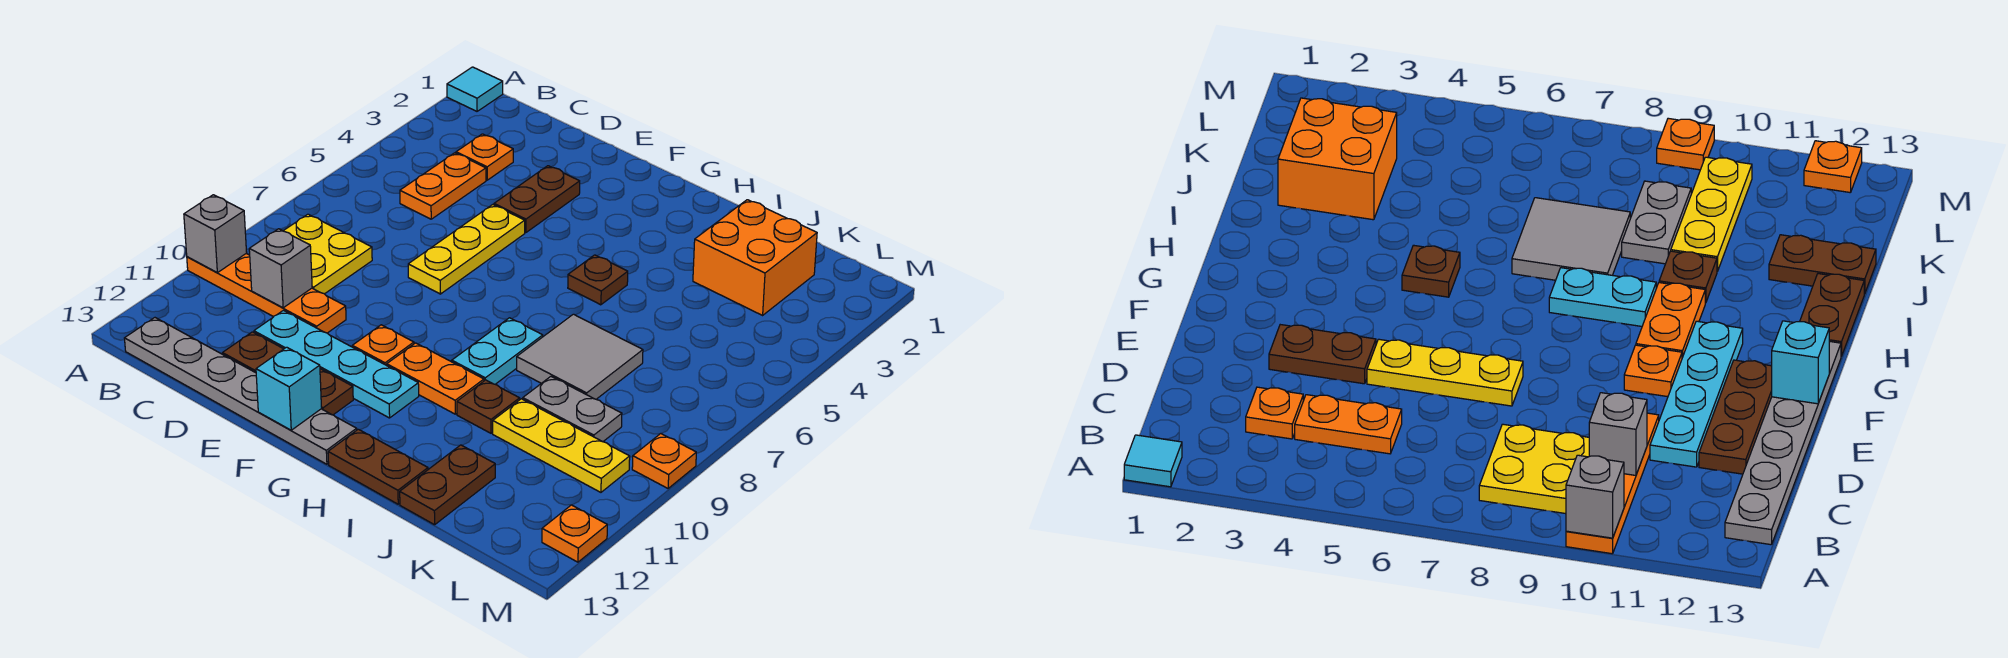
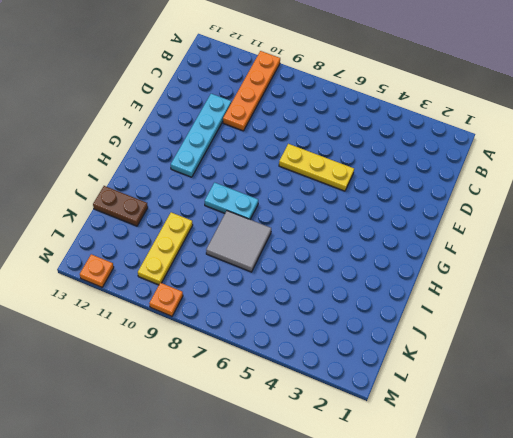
none -> cyan tile A1 level 1
none -> yellow plate B8:C9 level 1
none -> grey plate B13:G13 level 1

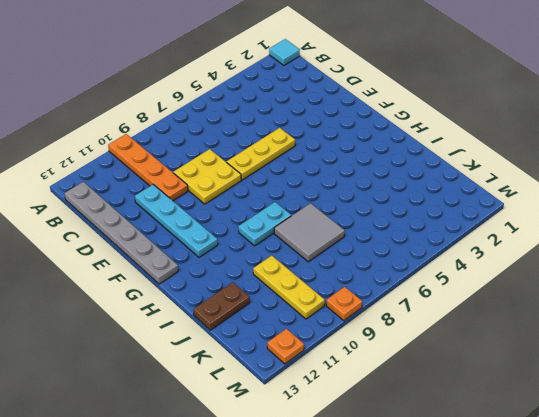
yellow plate D8:E9 level 1 -> yellow plate B8:C9 level 1
none -> orange plate C3 level 1
none -> orange plate C4:C5 level 1
none -> brown plate D12:F12 level 1

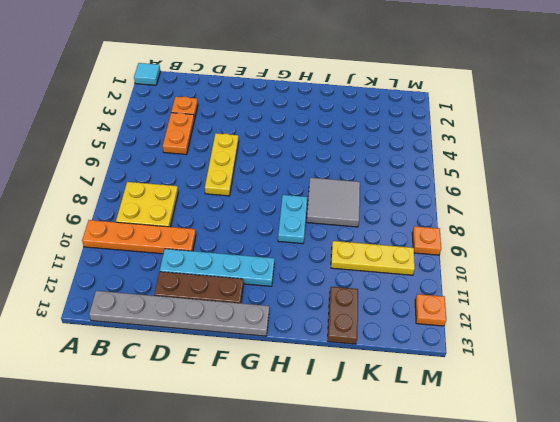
none -> brown plate E3:E4 level 1
none -> orange plate F10 level 1
none -> orange plate G10:H10 level 1

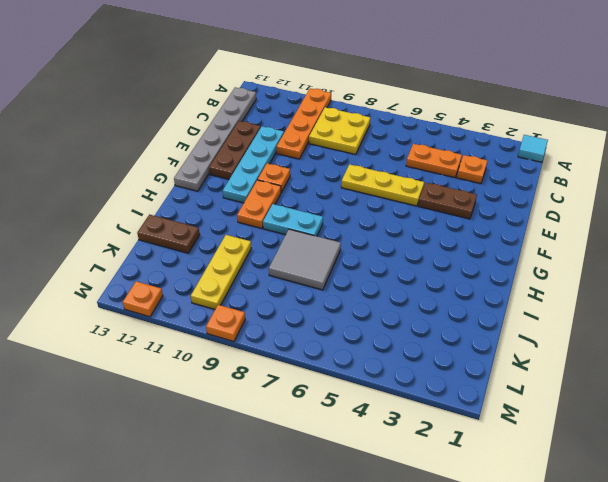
none -> brown plate H5 level 1
none -> brown plate H13:I13 level 1
none -> brown plate I10 level 1

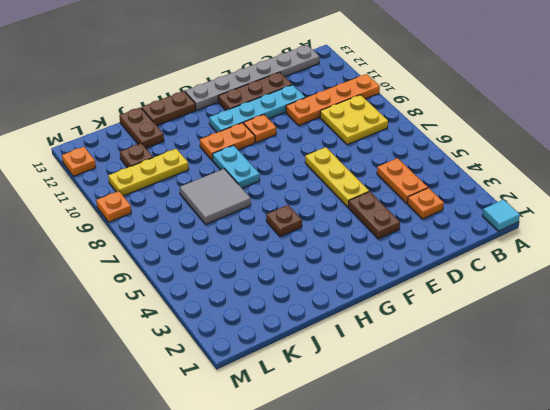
brown plate K11 level 1 -> brown plate I10 level 1
none -> orange brick J2:K3 level 1
none -> grey plate J9:K9 level 1
none -> grey brick A10 level 2

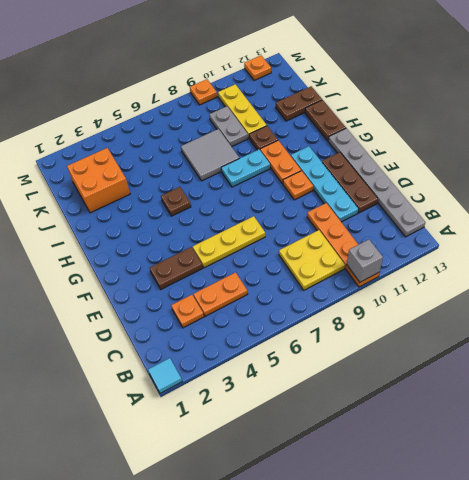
none -> grey brick C10 level 2
none -> cyan brick F13 level 2

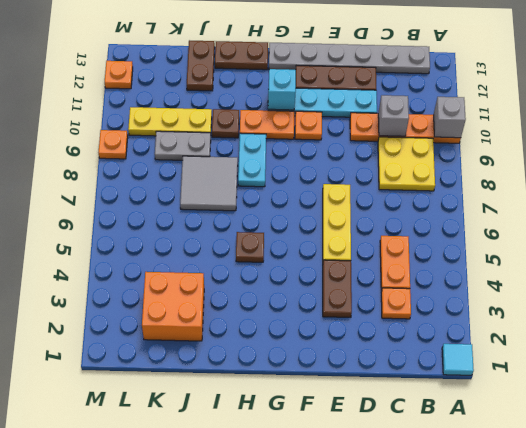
cyan brick G11 level 2 -> cyan brick F13 level 2

